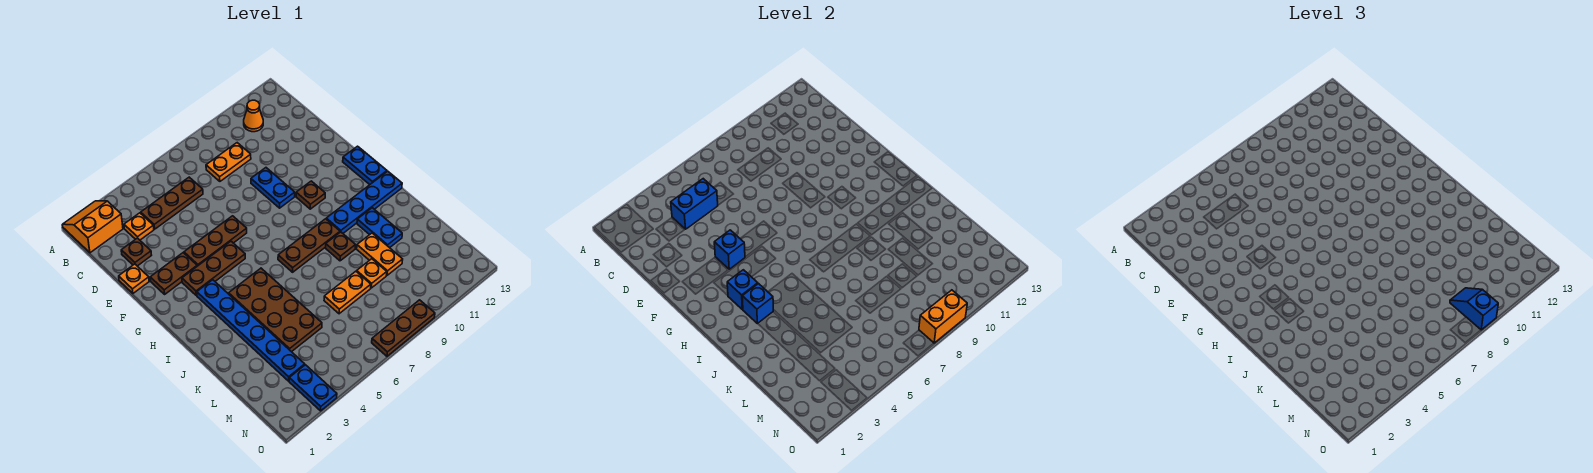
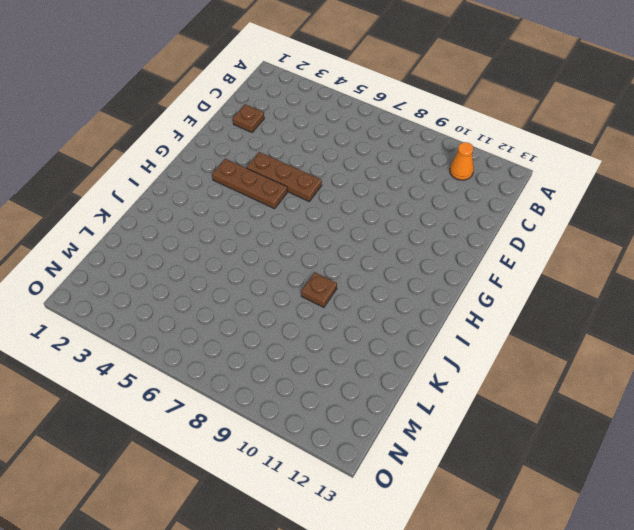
none -> orange slope A1:B2 level 1 top B
none -> orange plate C3 level 1
none -> brown plate C4:C6 level 1
none -> orange plate C8:C9 level 1

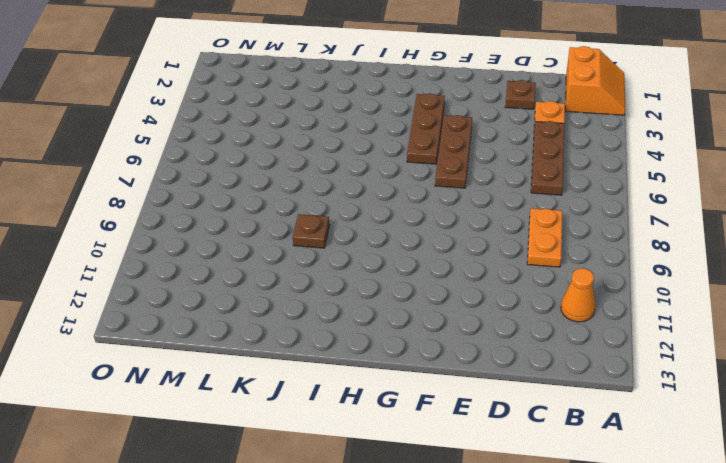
none -> orange plate E1 level 1
none -> blue plate E9:F9 level 1
none -> brown plate F2:F3 level 1
none -> brown plate G10 level 1

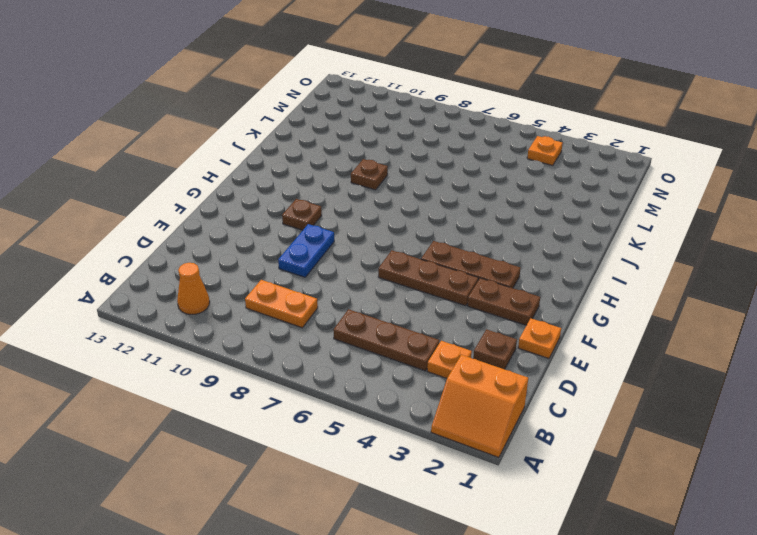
orange plate N4 level 1 -> orange plate L9 level 1
none -> blue plate G13:H13 level 1
none -> blue plate H3:M3 level 1
none -> brown plate I4:L5 level 1
none -> brown plate I7:I9 level 1

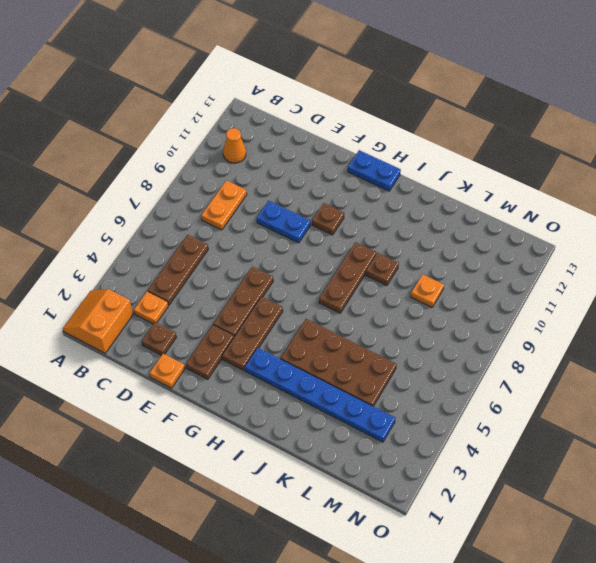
none -> blue plate I10:I13 level 1
none -> blue plate J11:K11 level 1
none -> orange plate K10:L10 level 1
none -> orange plate L7:L8 level 1

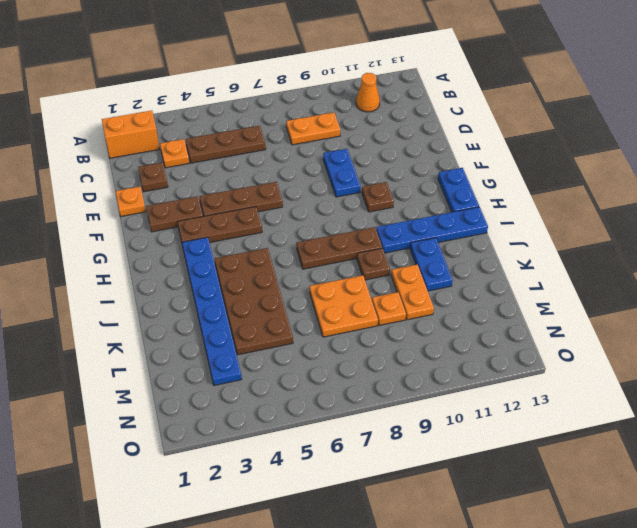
orange plate K7:L8 level 1 -> orange plate L7:L8 level 1
none -> blue plate N3:O3 level 1
none -> brown plate O7:O9 level 1
none -> blue brick C4:C5 level 2
none -> blue brick F4 level 2

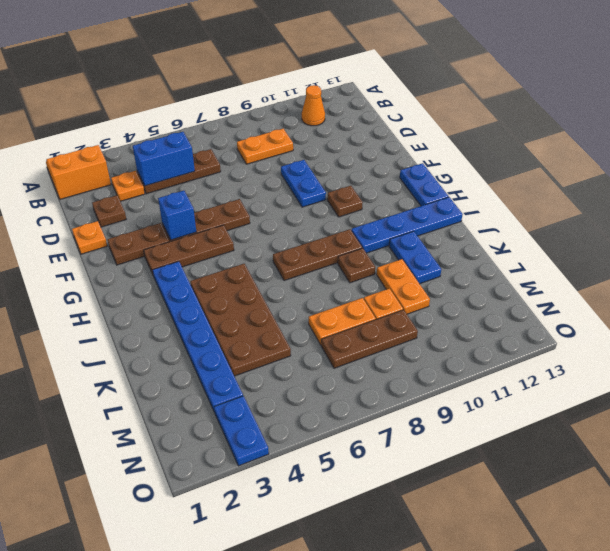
brown plate M7:M9 level 1 -> brown plate O7:O9 level 1
none -> blue brick H3 level 2
none -> blue brick I3 level 2
none -> orange brick O8:O9 level 2
none -> blue slope N9:O9 level 3 top O

